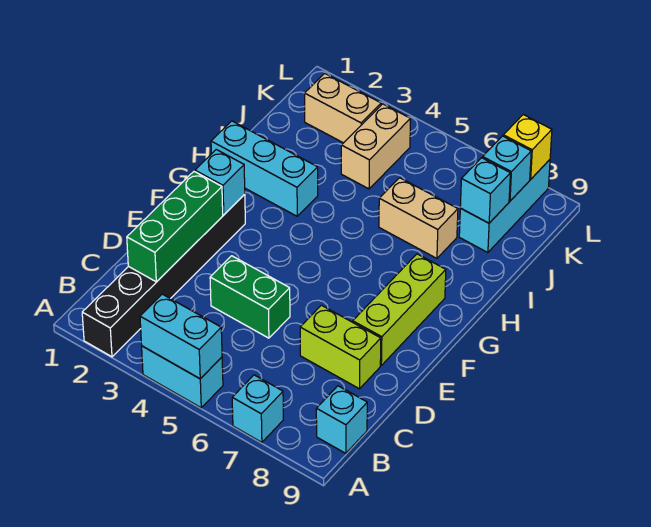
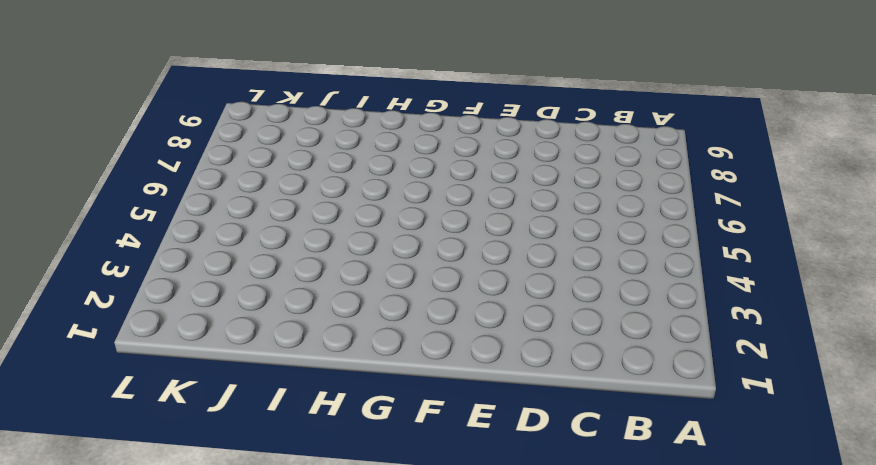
none -> black brick A2:F2 level 1
none -> cyan brick A4:A5 level 1
none -> cyan brick A7 level 1

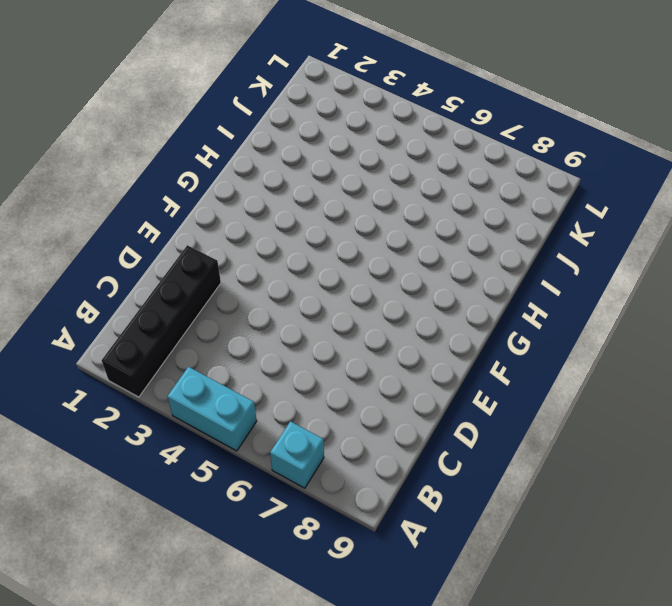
black brick A2:D2 level 1 -> black brick A2:F2 level 1
none -> cyan brick B9 level 1
none -> green brick D4:D5 level 1
none -> lime brick D7:D8 level 1

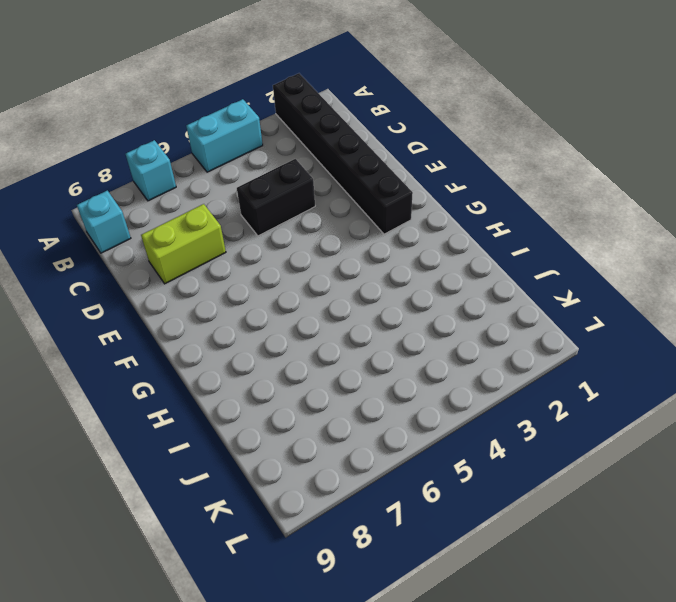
black brick D4:D5 level 1 -> green brick D4:D5 level 1
none -> lime brick E8:G8 level 1
none -> cyan brick H1:H3 level 1
none -> tan brick I6:I7 level 1

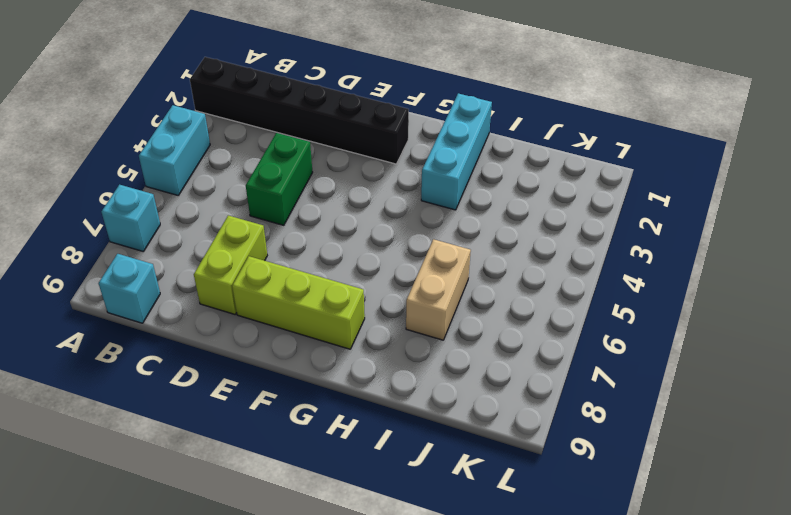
none -> tan brick J4:K4 level 1
none -> cyan brick J8:L8 level 1
none -> tan brick K2:K3 level 1

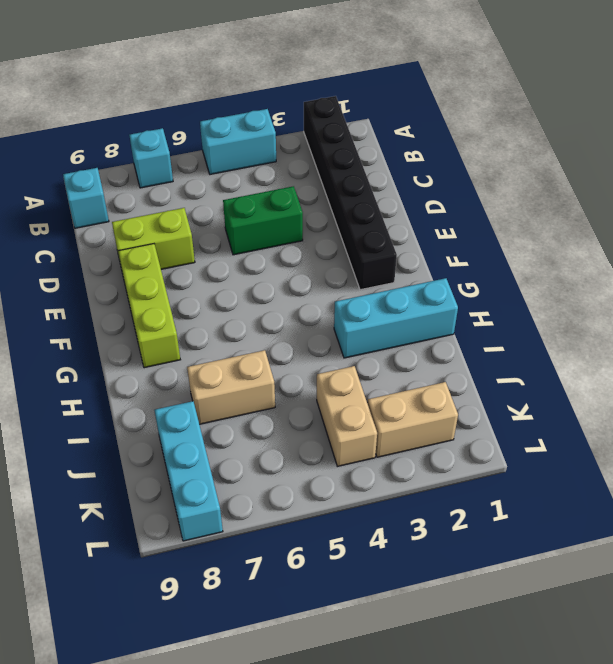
none -> cyan brick A4:A5 level 2
none -> green brick C2:E2 level 2
none -> cyan brick F2 level 2

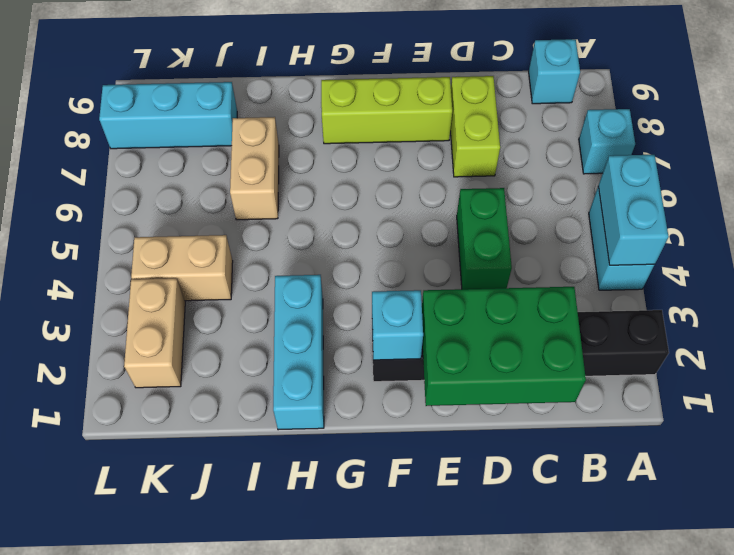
green brick C1:E2 level 2 -> green brick C2:E2 level 2
none -> cyan brick J8 level 2
none -> cyan brick K8 level 2
none -> yellow brick L8 level 2

